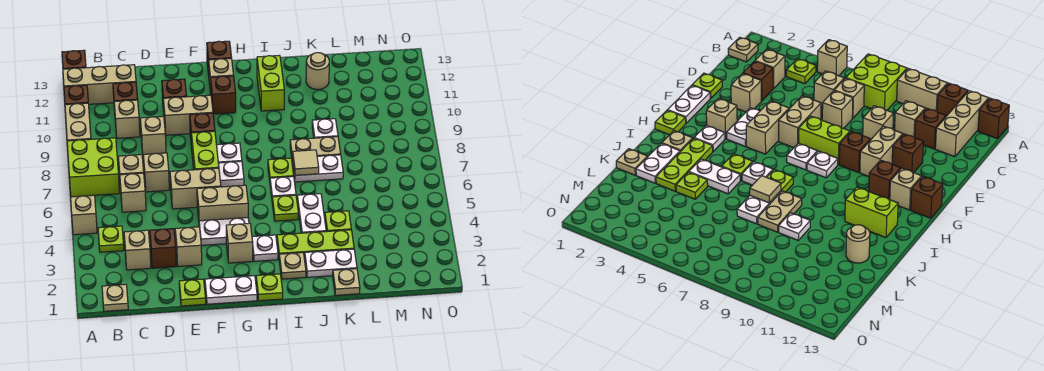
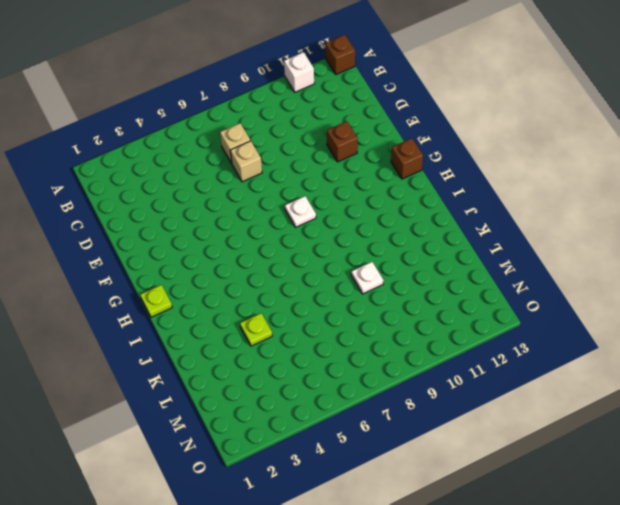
white brick A11 level 1 -> brown brick A11 level 1
none -> tan brick A5 level 1
none -> lime brick A7:B8 level 1
none -> tan brick A9:A10 level 1
none -> tan brick A12:C12 level 1

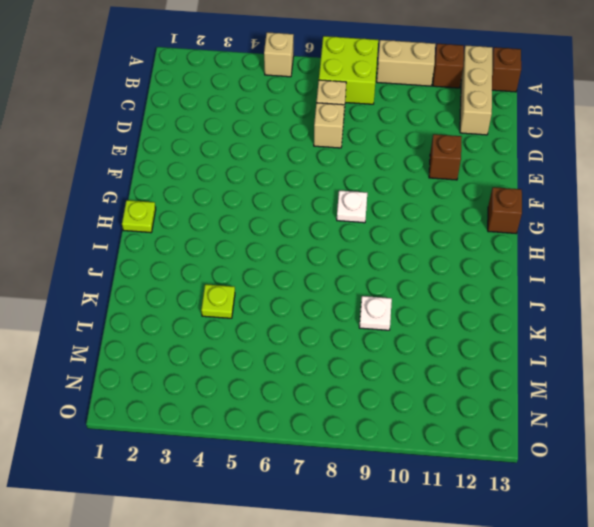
none -> tan plate B1 level 1
none -> lime plate B4 level 1
none -> tan brick C3 level 1
none -> tan brick C6 level 1

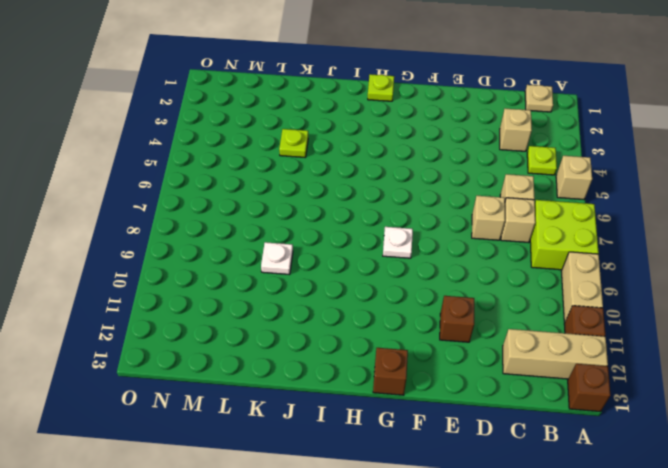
none -> tan brick C10 level 1
none -> brown brick C11 level 1
none -> brown brick D3 level 1
none -> tan brick D9 level 1

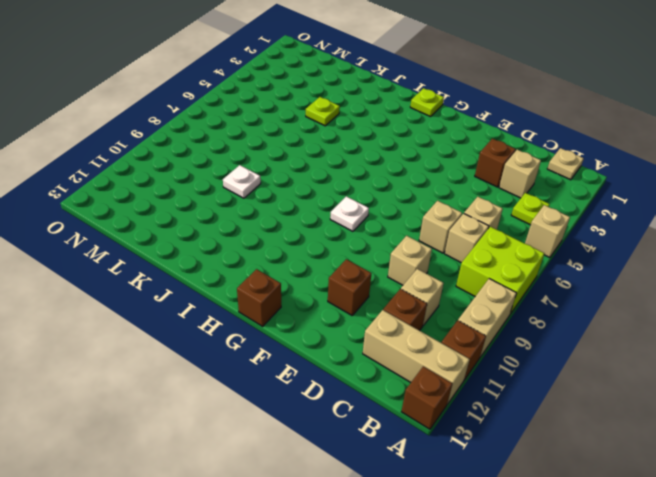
none -> lime plate E1 level 1
none -> tan brick E3 level 1
none -> tan brick E6:F6 level 1
none -> tan brick E10:F10 level 1

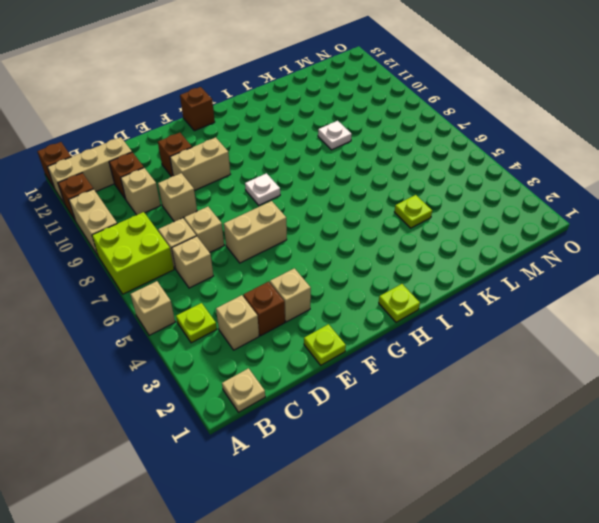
none -> white plate F1:G1 level 1
none -> white plate F4:G4 level 1
none -> tan brick F5:G5 level 1
none -> lime brick F7:F8 level 1

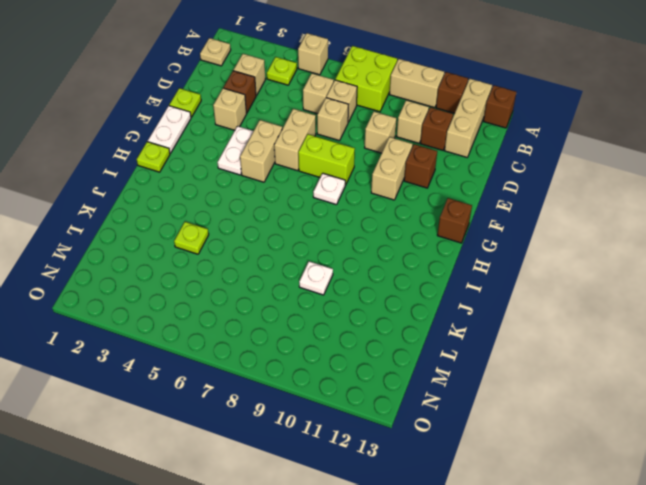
none -> brown brick F9 level 1
none -> tan brick G3 level 1
none -> white plate G7 level 1
none -> brown brick G11 level 1

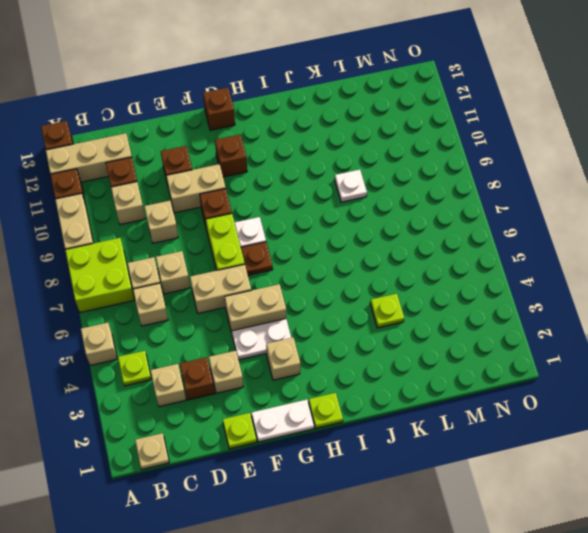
brown plate G7 level 1 -> white plate G7 level 1
none -> tan brick G12 level 1
none -> white plate H3 level 1
none -> tan plate I2 level 1
none -> lime plate I3:K3 level 1

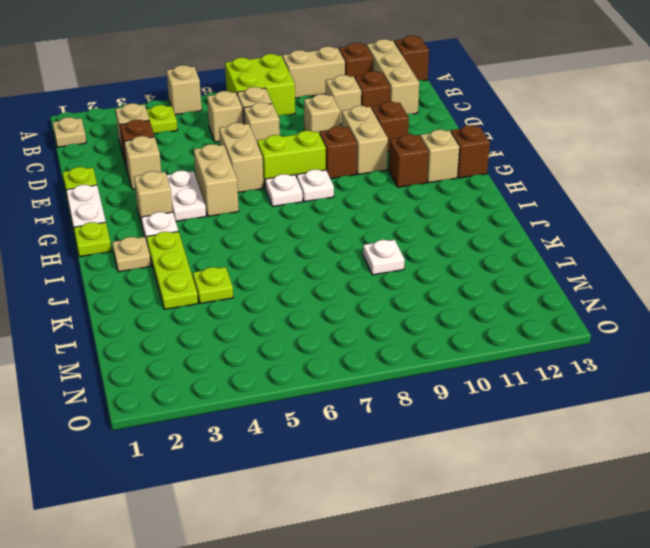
none -> lime plate I5 level 1
none -> white plate I6 level 1
none -> lime plate I7 level 1
none -> lime brick I11:I12 level 1

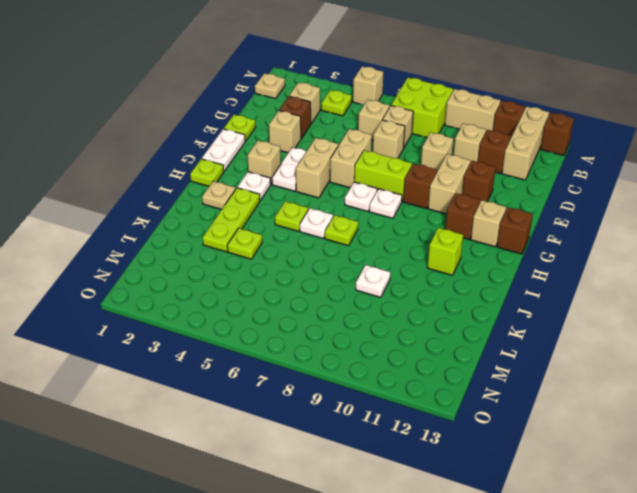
lime brick I11 level 1 -> lime brick I11:I12 level 1
none -> white plate J2:K2 level 1
none -> white plate J4:J5 level 1
none -> white plate J7:K7 level 1
none -> tan plate J8:K8 level 1

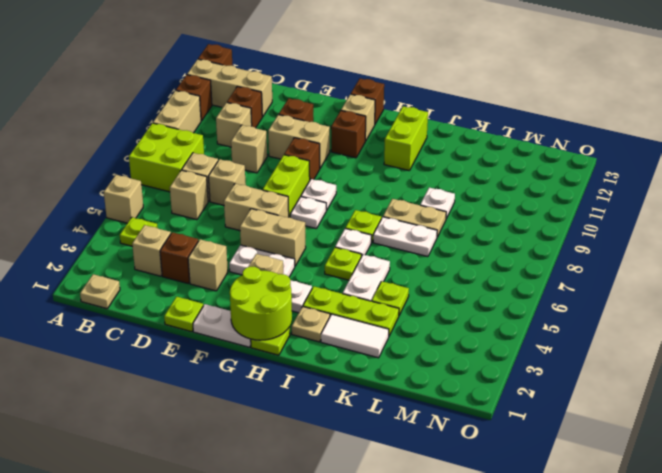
lime round brick G1:H2 level 2 -> none
white tile J2:K2 level 1 -> white plate J2:K2 level 1
none -> tan plate K1 level 1
none -> tan round brick K12 level 1
none -> tan tile J7 level 2

